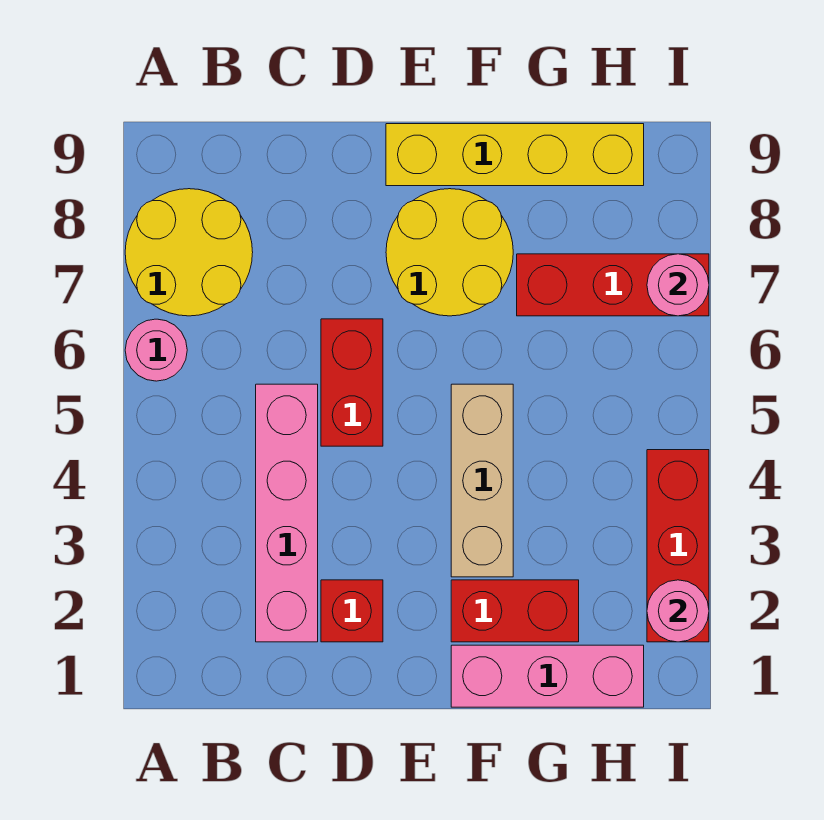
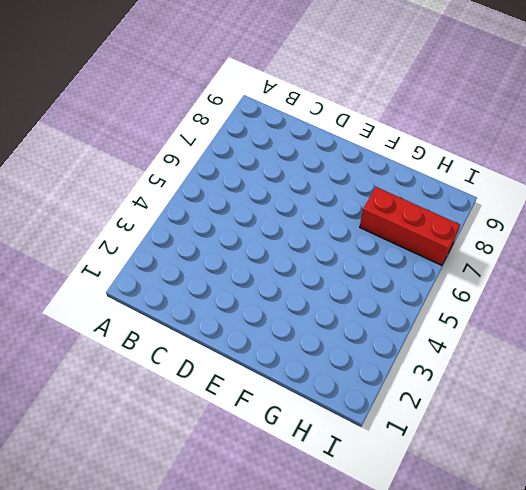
none -> pink round brick A6 level 1
none -> yellow round brick A7:B8 level 1
none -> pink brick C2:C5 level 1

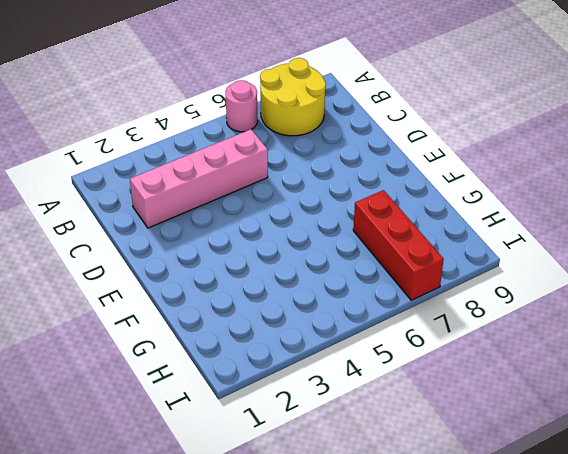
none -> red brick D2 level 1
none -> red brick D5:D6 level 1
none -> yellow round brick E7:F8 level 1

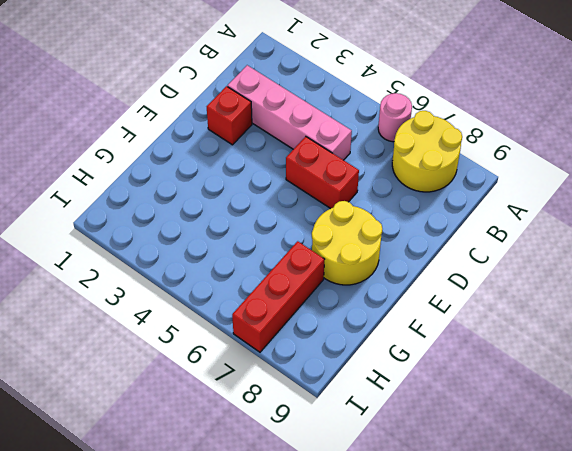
none -> yellow brick E9:H9 level 1
none -> pink brick F1:H1 level 1
none -> red brick F2:G2 level 1

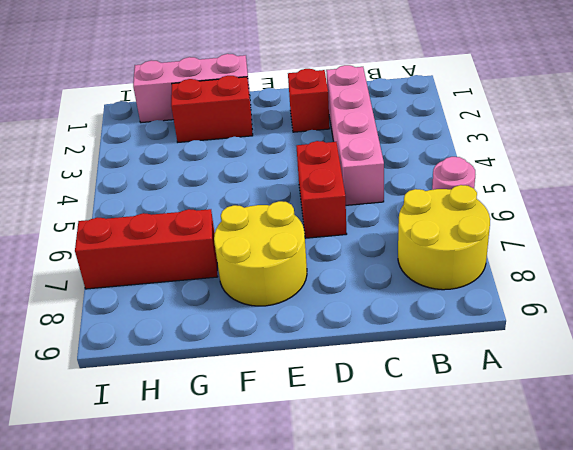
none -> yellow brick E9:H9 level 1
none -> tan brick F3:F5 level 1
none -> red brick I2:I4 level 1

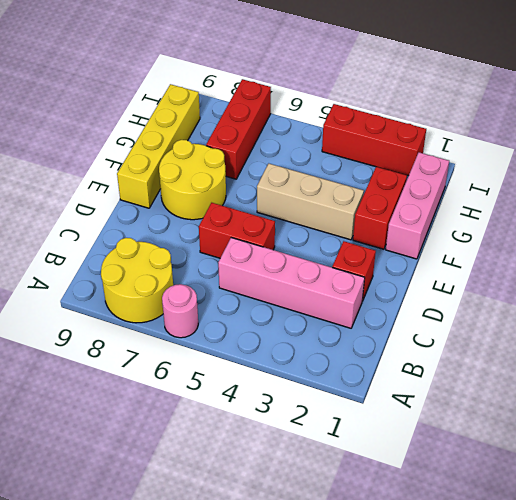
none -> pink round brick I2 level 2
none -> pink round brick I7 level 2

